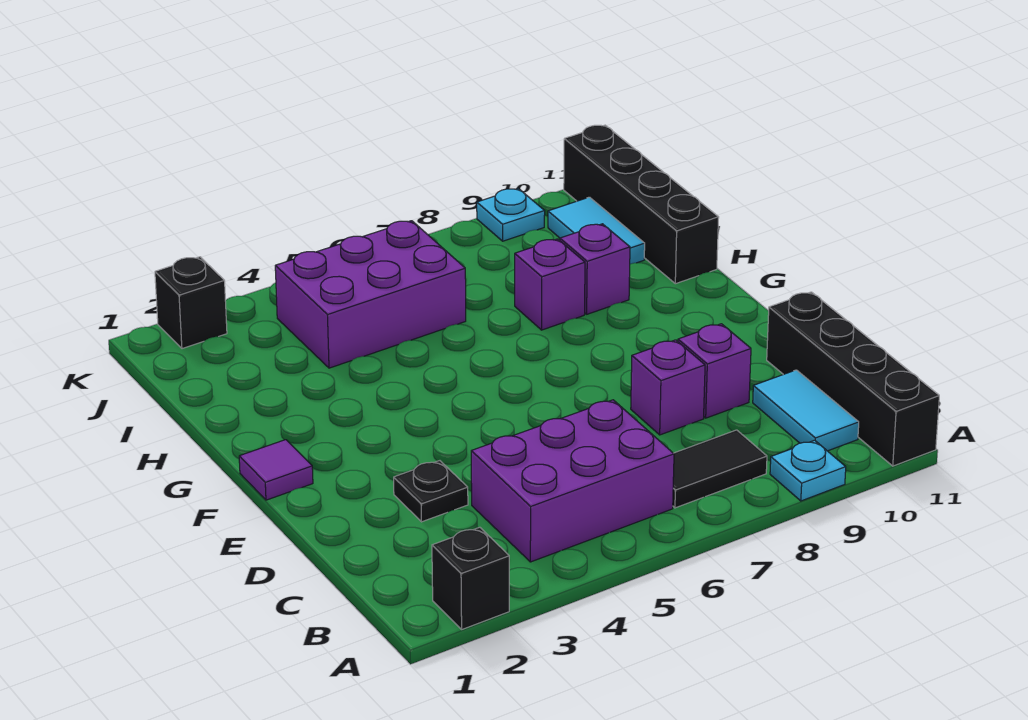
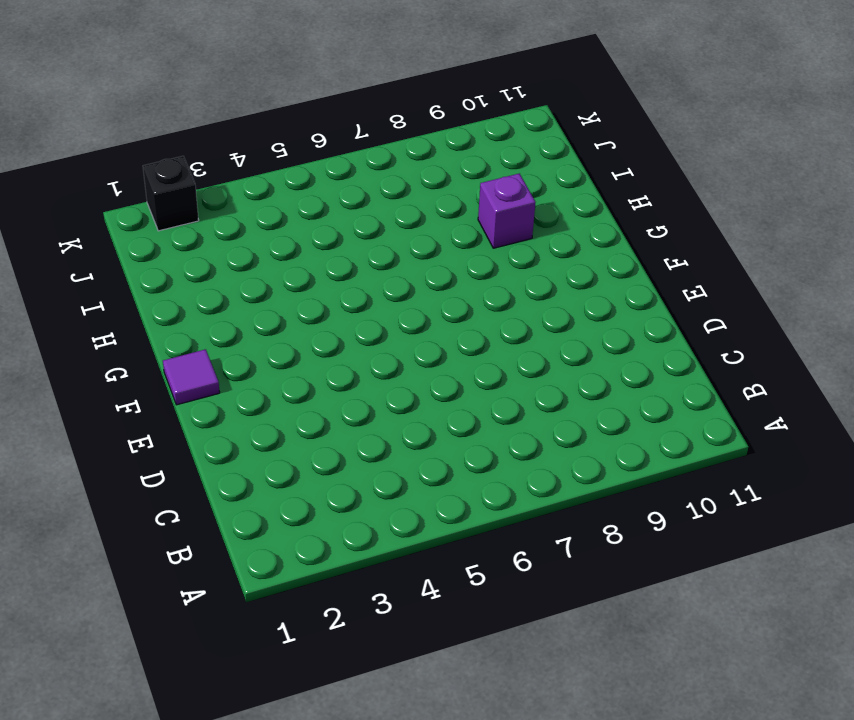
none -> black brick A2 level 1
none -> cyan plate A9 level 1
none -> black brick A11:D11 level 1

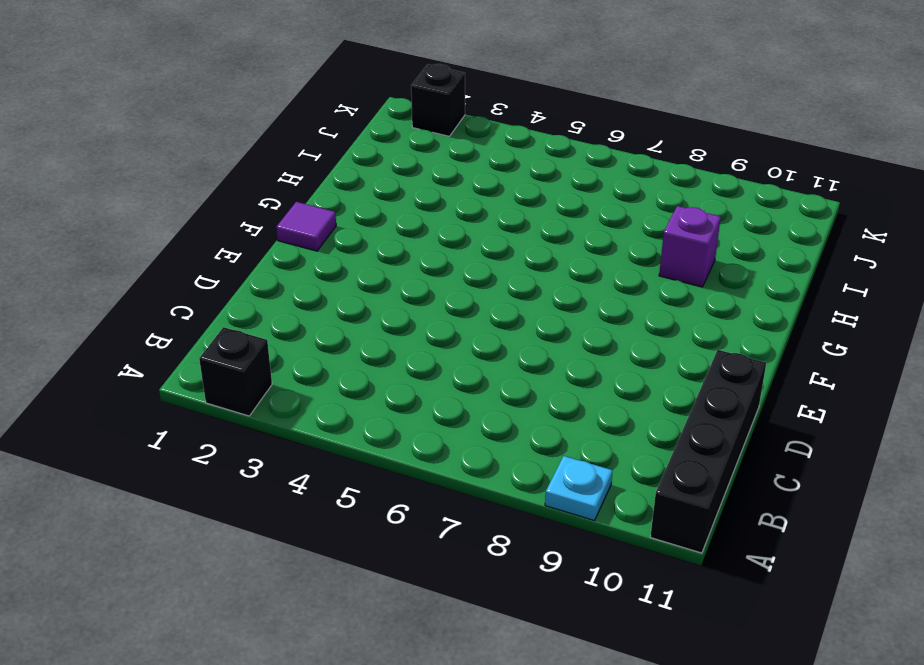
none -> purple brick B4:C6 level 1
none -> black tile B7:B8 level 1
none -> cyan tile B10:C10 level 1

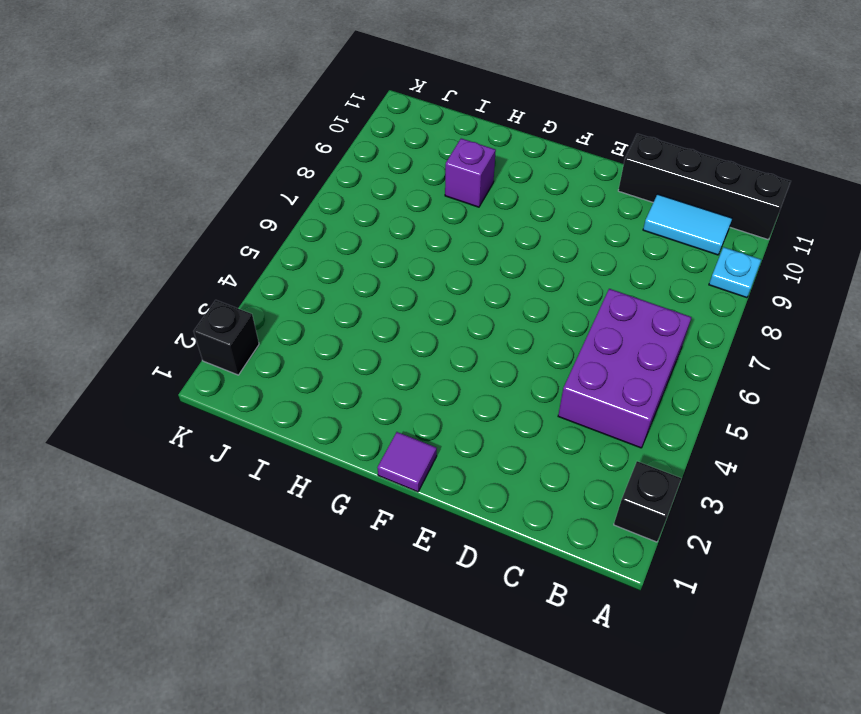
none -> black tile B7:B8 level 1
none -> black plate D3 level 1
none -> purple brick D8 level 1

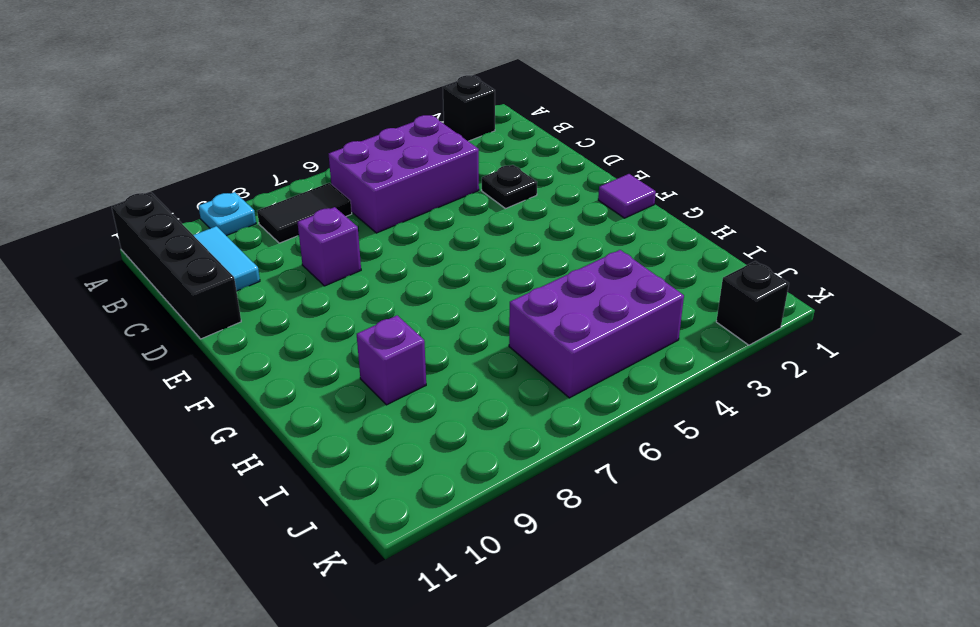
none -> purple brick D9 level 1
none -> purple brick H8 level 1
none -> black brick H11:K11 level 1

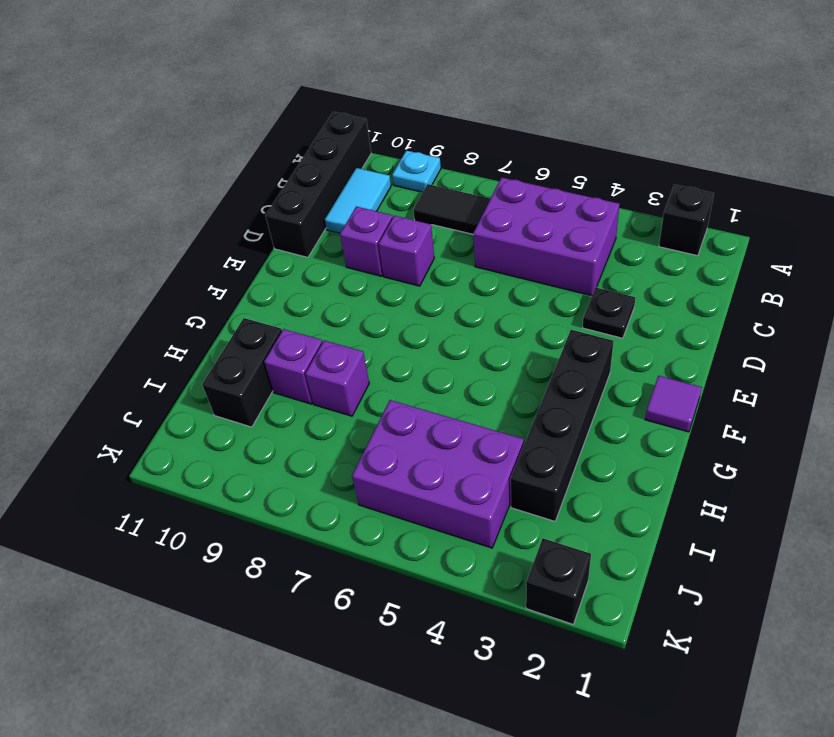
black brick F3:I3 level 1 -> black brick H11:K11 level 1
black brick H10:I10 level 1 -> cyan tile I10:J10 level 1
none -> cyan plate K9 level 1

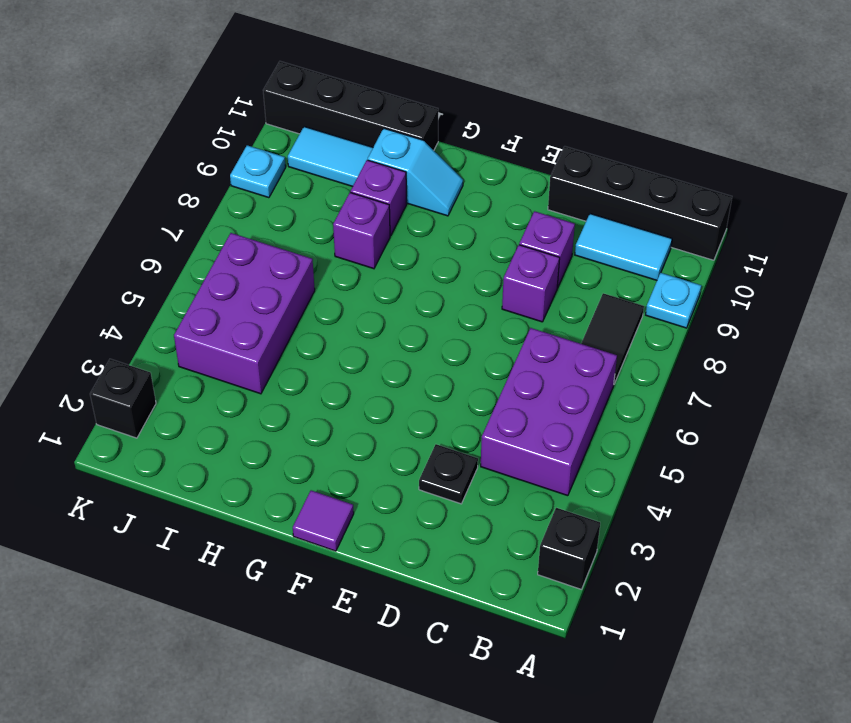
cyan slope G10:H10 level 1 top H -> none

